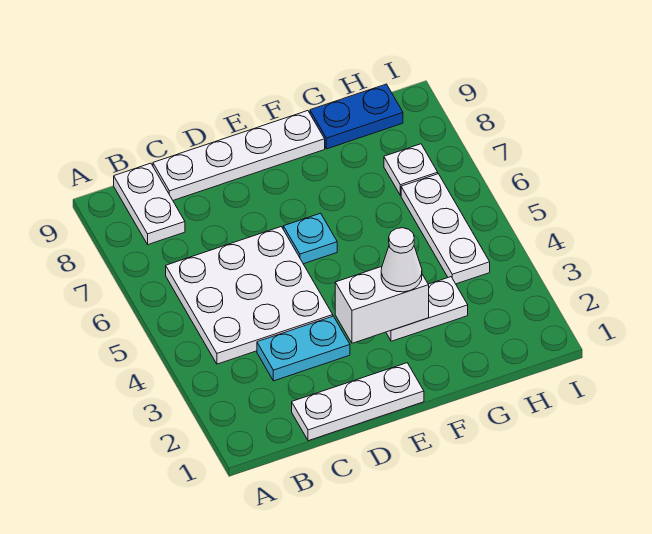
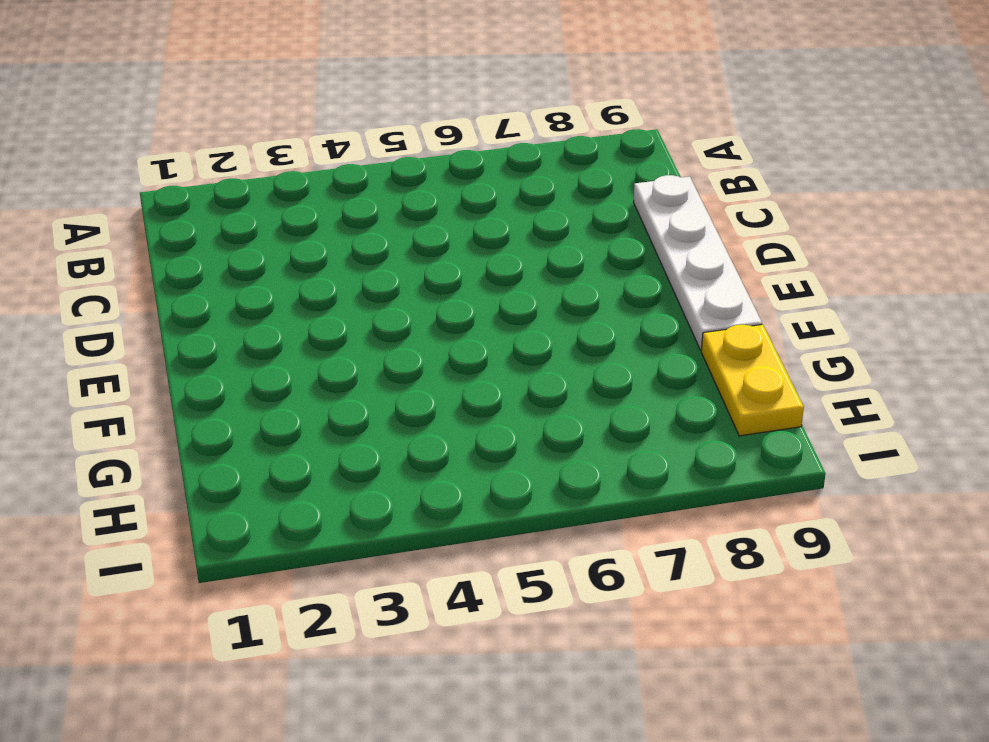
yellow plate G9:H9 level 1 -> blue plate G9:H9 level 1
none -> white plate B4:D6 level 1
none -> white plate B8:B9 level 1
none -> white plate C1:E1 level 1

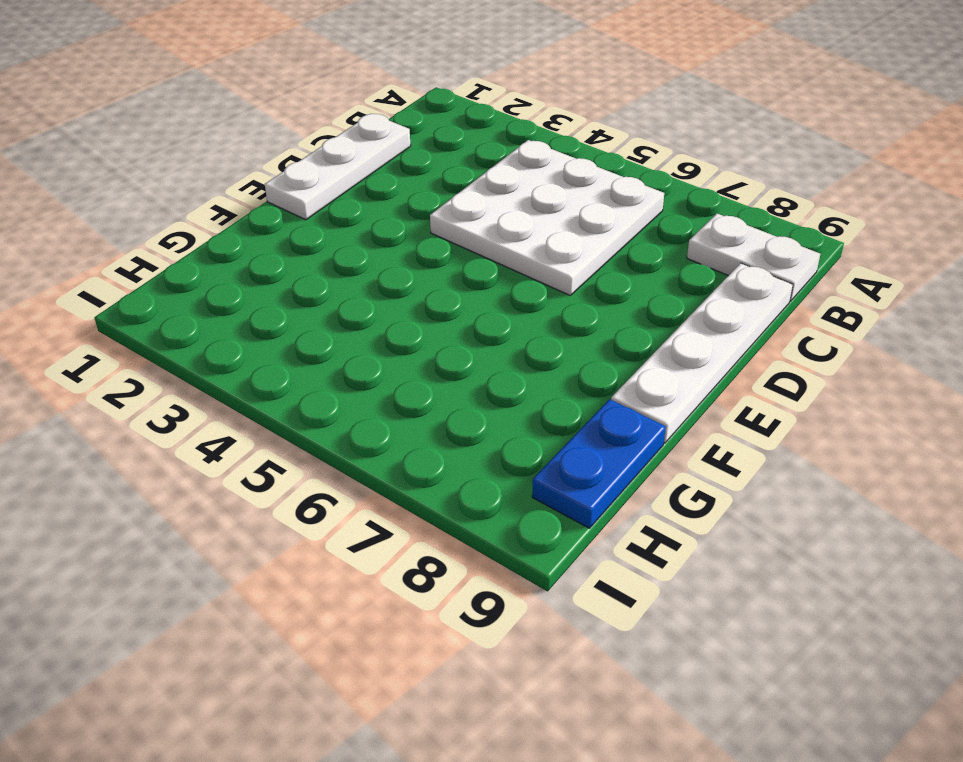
none -> cyan plate C3:D3 level 1
none -> cyan plate E6 level 1
none -> white plate F3:G3 level 1

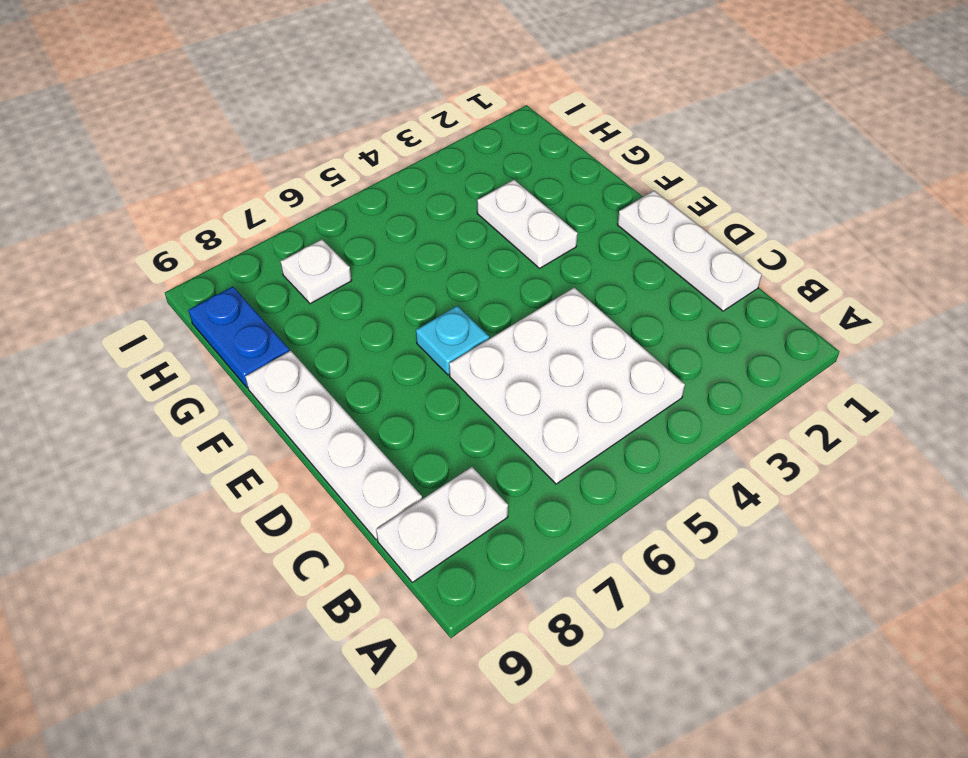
none -> cyan plate C3:D3 level 1
none -> white plate H4:H6 level 1
none -> white brick E3:F3 level 2

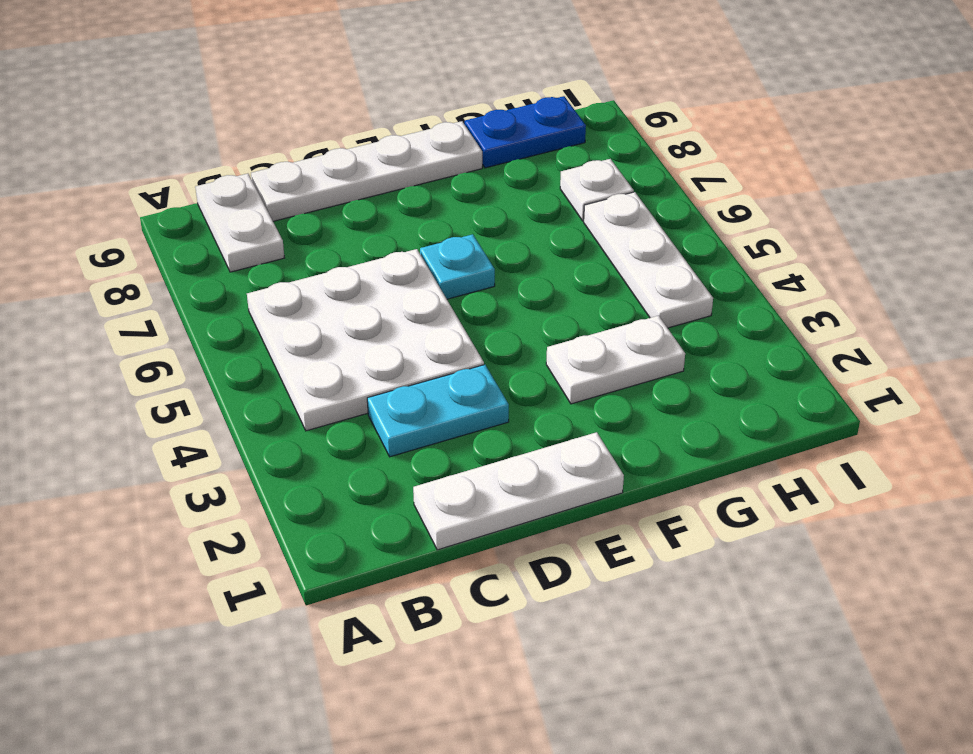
none -> white brick E3:F3 level 2
none -> white cone F3 level 3

